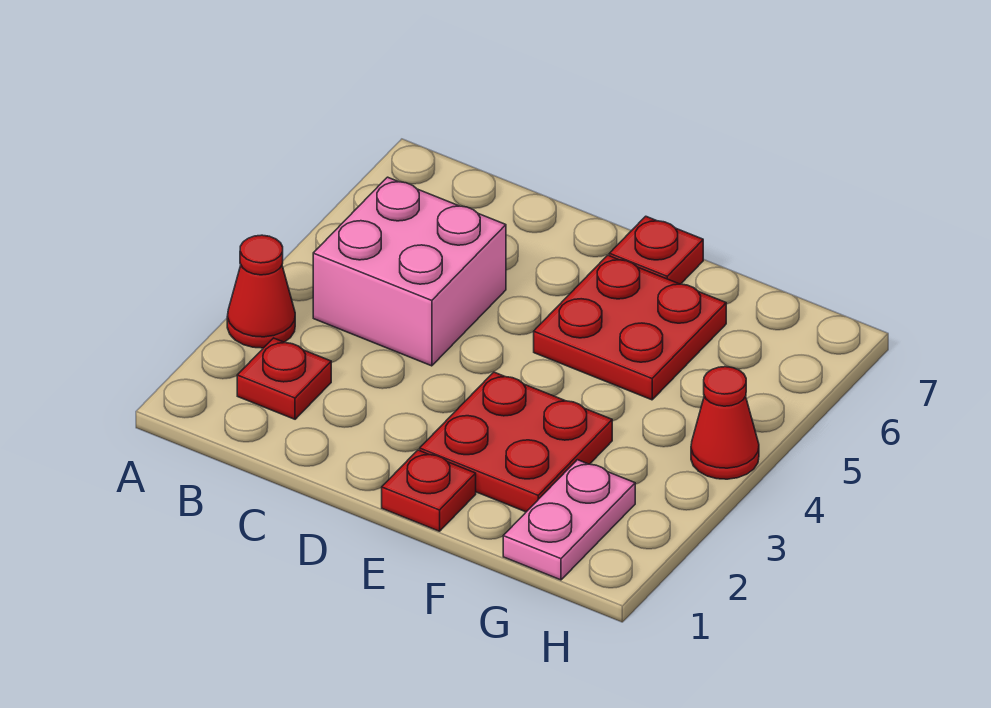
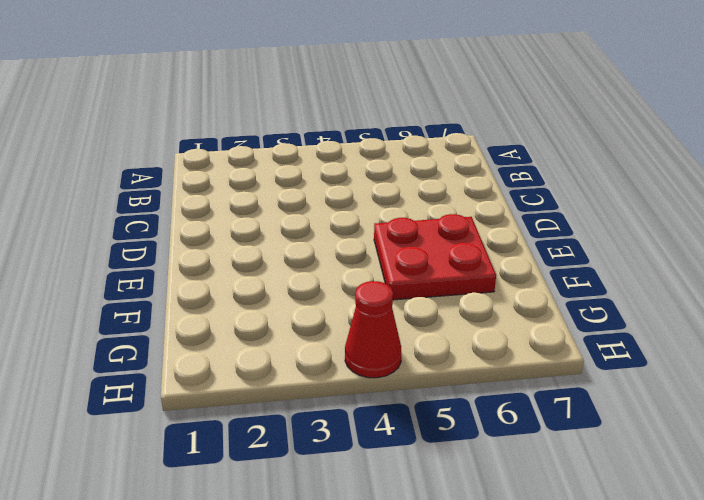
none -> red cone A3 level 1
none -> red plate B2 level 1

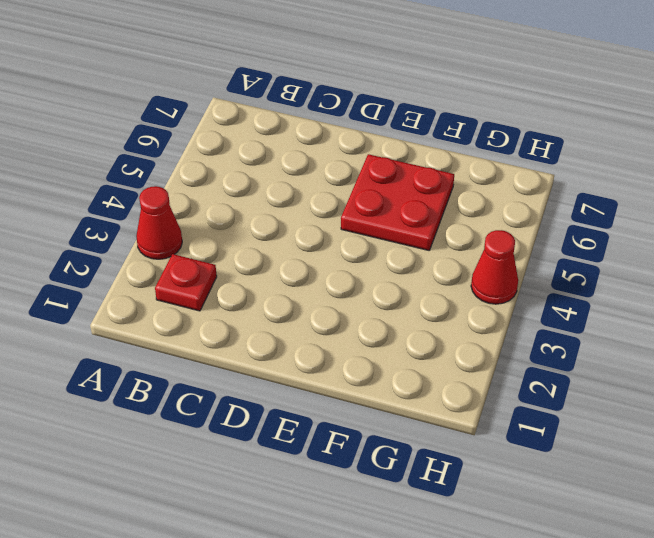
none -> pink brick B4:C5 level 1
none -> red plate E1 level 1

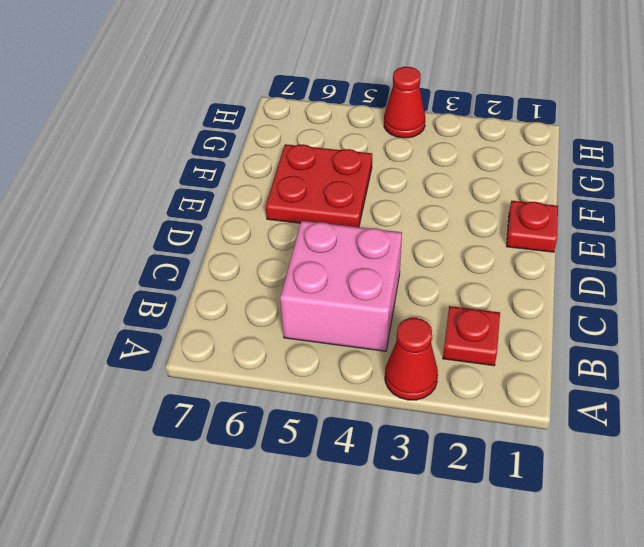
none -> red plate E2:F3 level 1
none -> red plate E7 level 1

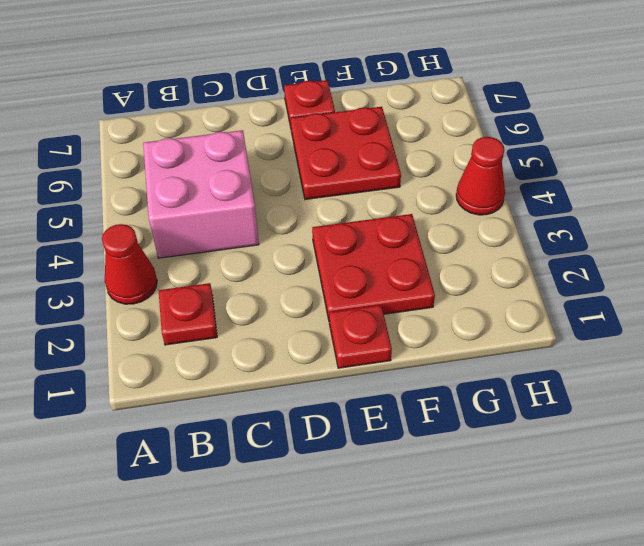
none -> pink plate G1:G2 level 1

